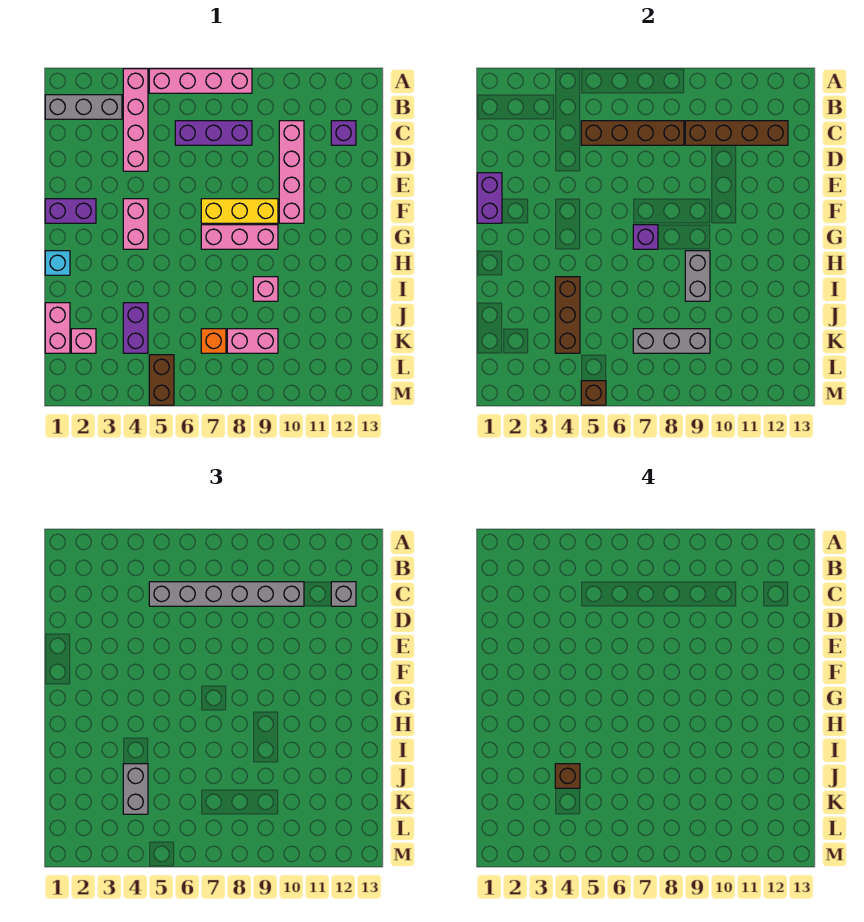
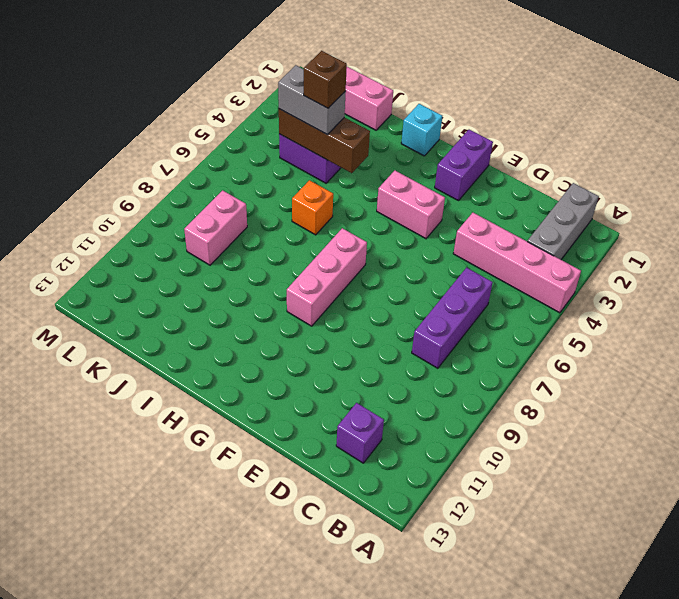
orange brick I6 level 1 -> orange brick K7 level 1
none -> pink brick A5:A8 level 1
none -> pink brick C10:F10 level 1
none -> yellow brick F7:F9 level 1
none -> pink brick I9 level 1

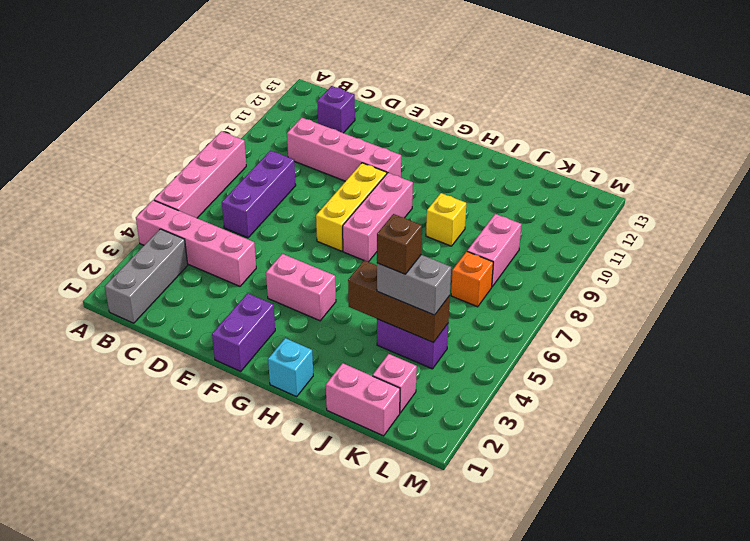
yellow brick I9 level 1 -> pink brick I9 level 1
none -> brown brick L5:M5 level 1
none -> brown brick C5:C8 level 2
none -> brown brick C9:C12 level 2
none -> purple brick E1:F1 level 2

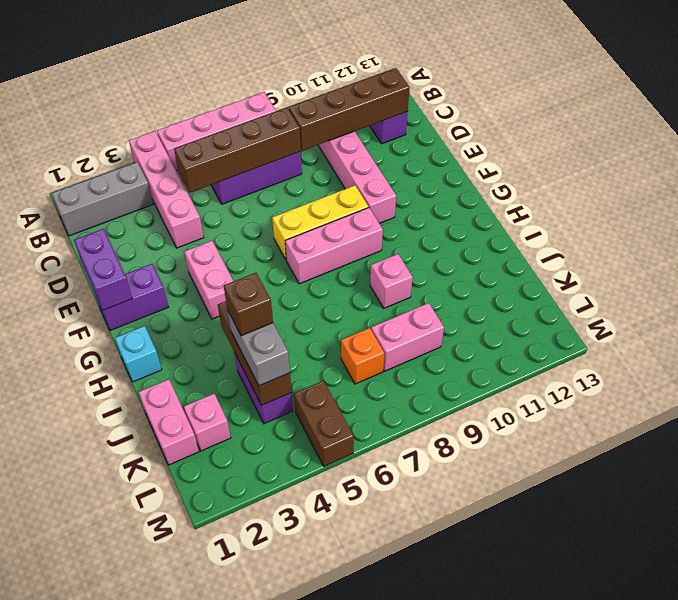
none -> purple brick G7 level 2
none -> grey brick H9:I9 level 2
none -> grey brick K7:K9 level 2
none -> brown brick M5 level 2

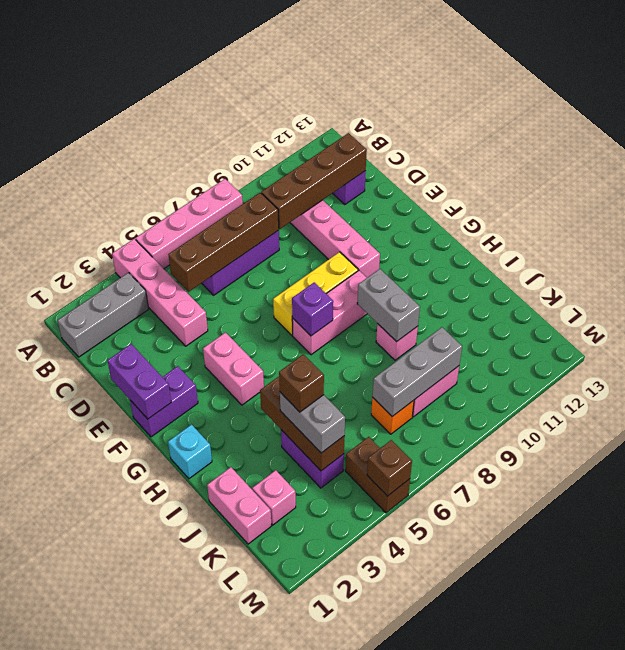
none -> grey brick C5:C10 level 3
none -> grey brick C12 level 3

